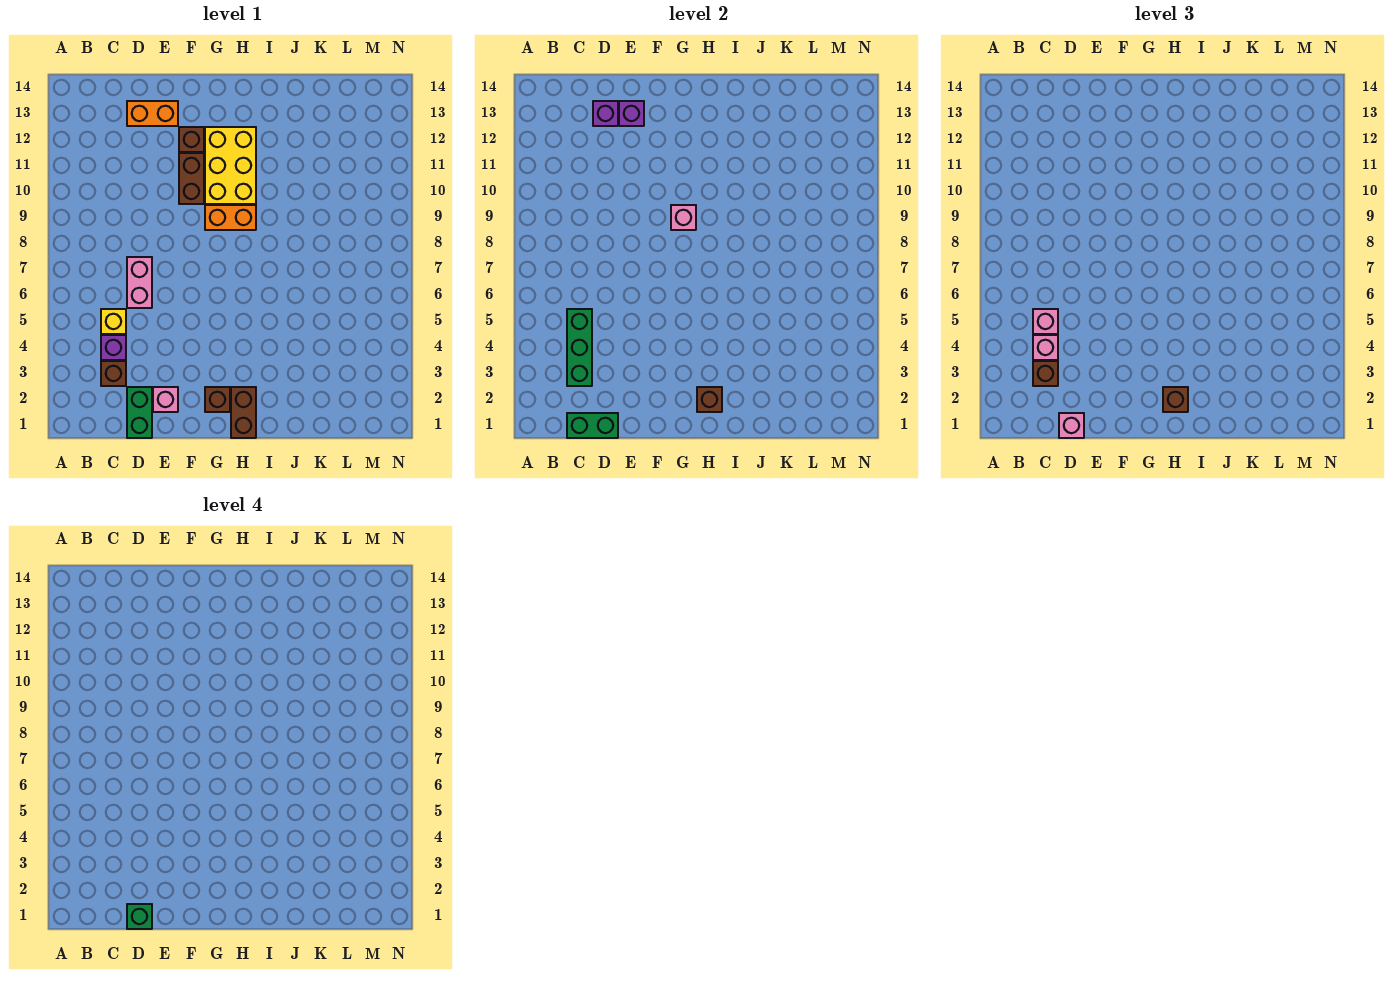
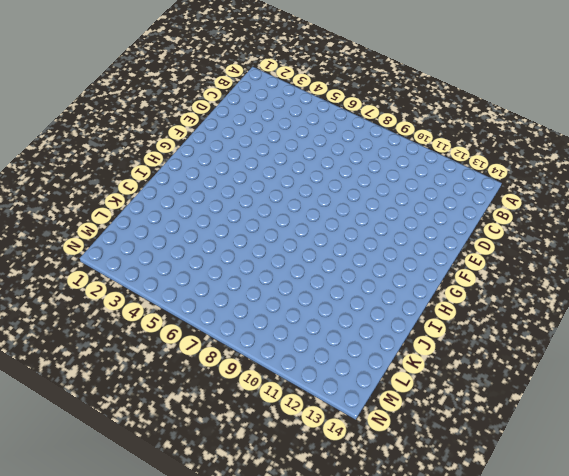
none -> brown brick C3 level 1
none -> purple brick C4 level 1
none -> yellow brick C5 level 1

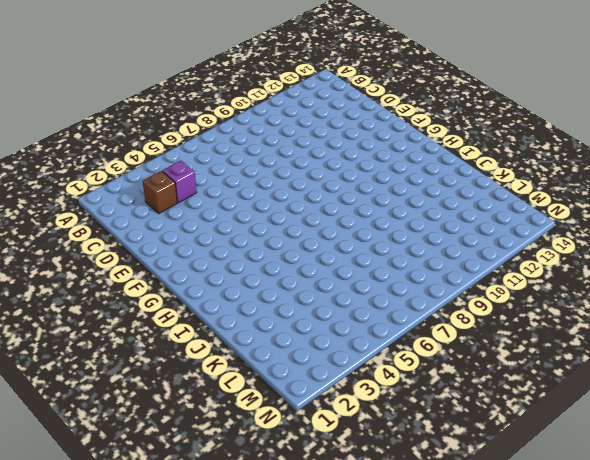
none -> yellow brick C5 level 1
none -> green brick D1:D2 level 1
none -> pink brick D6:D7 level 1

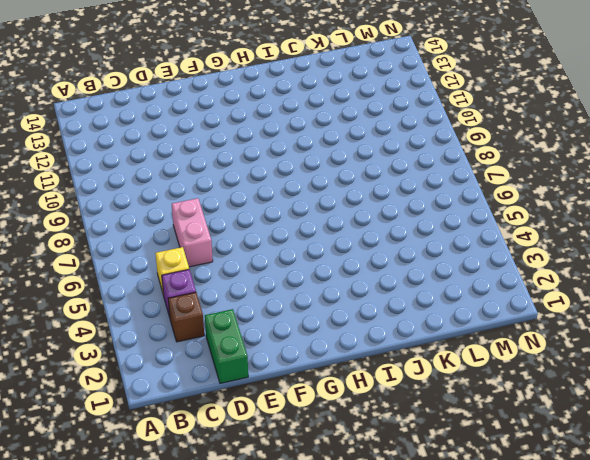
none -> orange brick D13:E13 level 1
none -> pink brick E2 level 1
none -> brown brick F10:F11 level 1

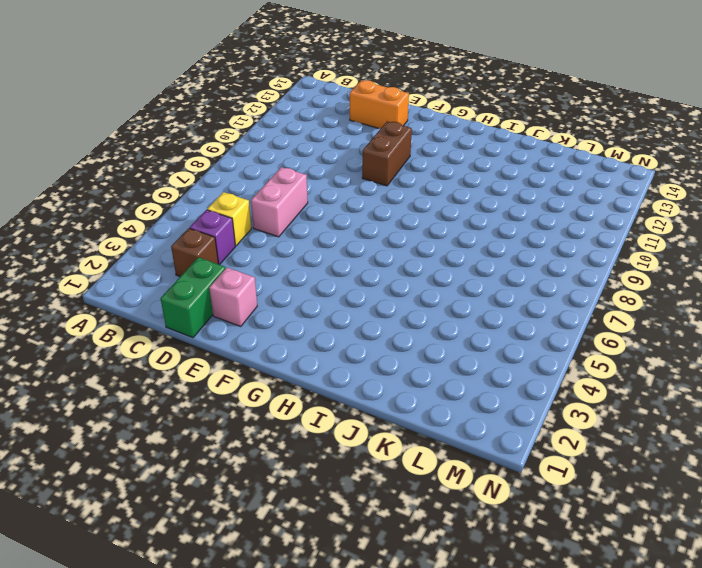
none -> brown brick F12 level 1
none -> brown brick G2 level 1
none -> orange brick G9:H9 level 1

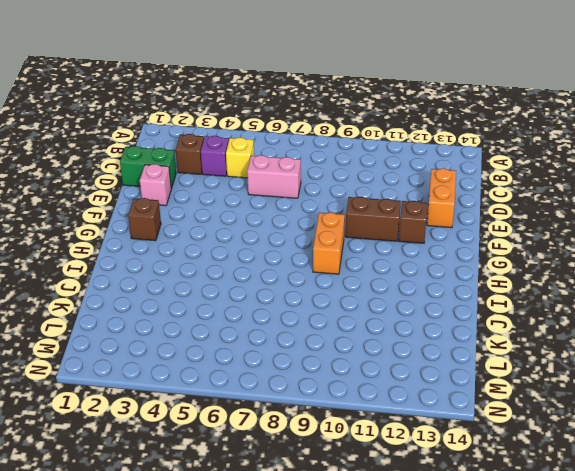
none -> yellow brick G10:H12 level 1
none -> brown brick H1:H2 level 1
none -> green brick C1:D1 level 2

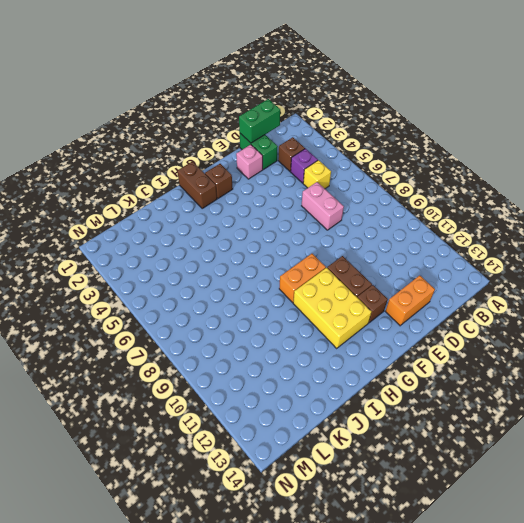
none -> green brick C3:C5 level 2
none -> purple brick D13 level 2
none -> purple brick E13 level 2

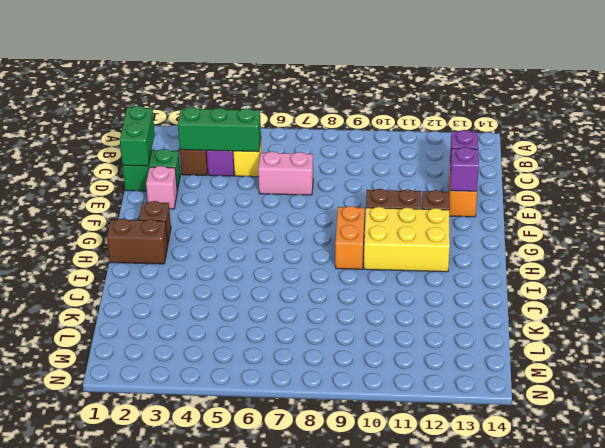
none -> pink brick G9 level 2
none -> brown brick H2 level 2
none -> brown brick C3 level 3

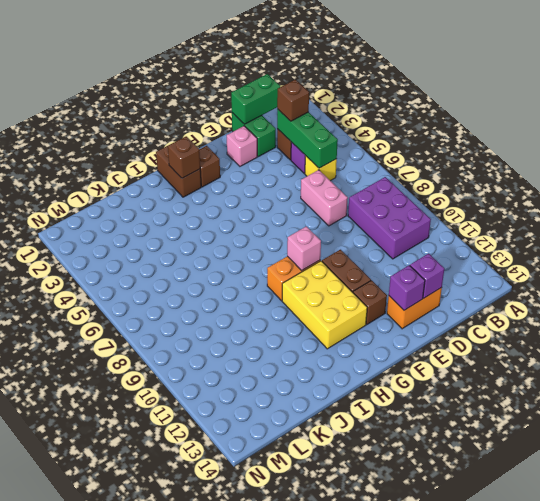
purple brick B8:C10 level 1 -> none
none -> pink brick C4 level 3
none -> pink brick C5 level 3
none -> pink brick D1 level 3

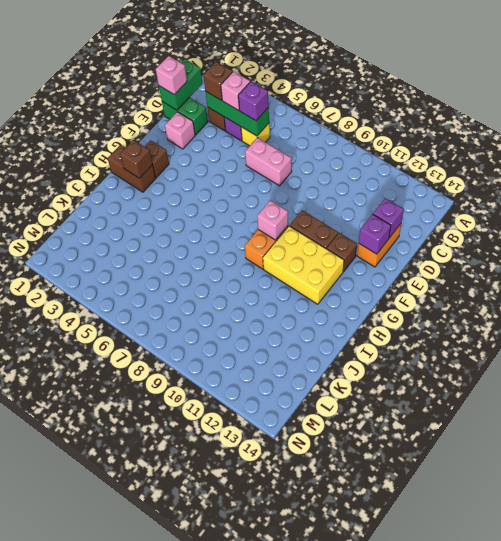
purple brick C5 level 3 -> pink brick C5 level 3
none -> brown brick H2 level 3
none -> green brick D1 level 4

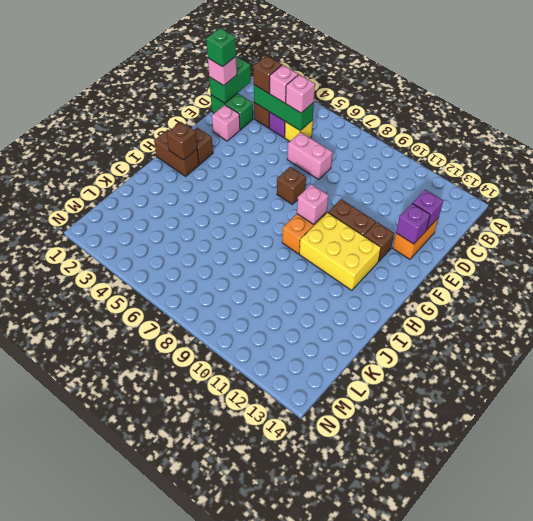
brown brick F7 level 1 -> brown brick H2 level 3

